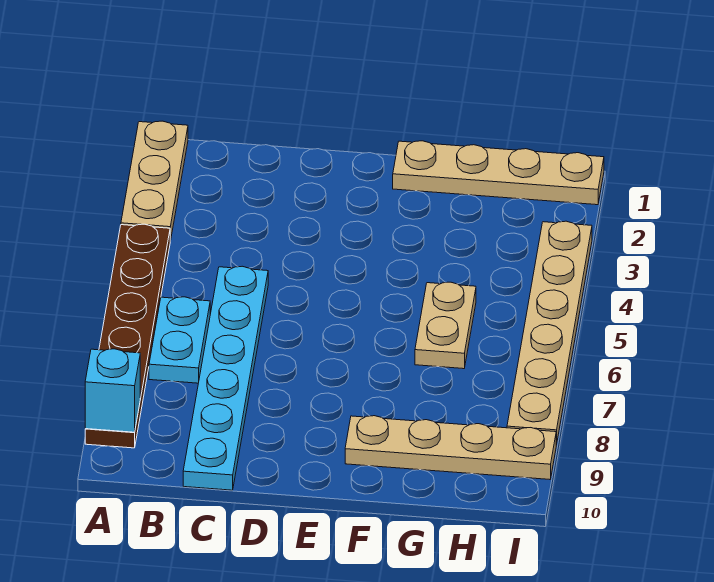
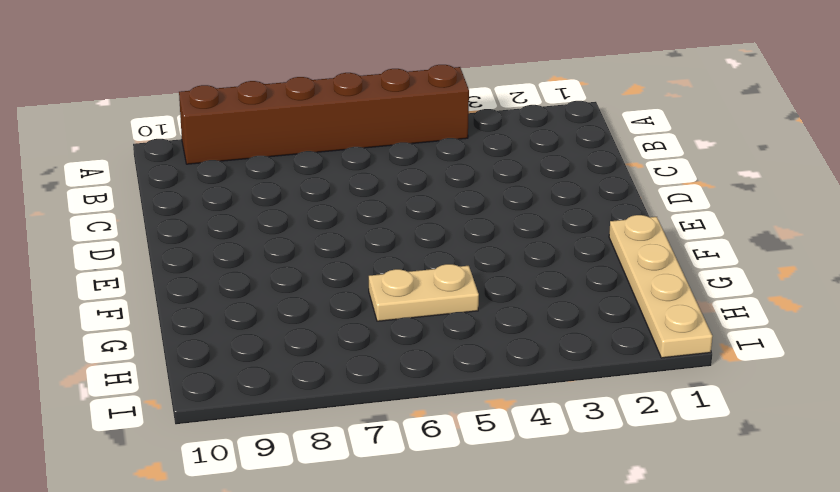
brown brick A4:A9 level 1 -> brown plate A4:A9 level 1
none -> tan plate A1:A3 level 1
none -> cyan plate B6:B7 level 1

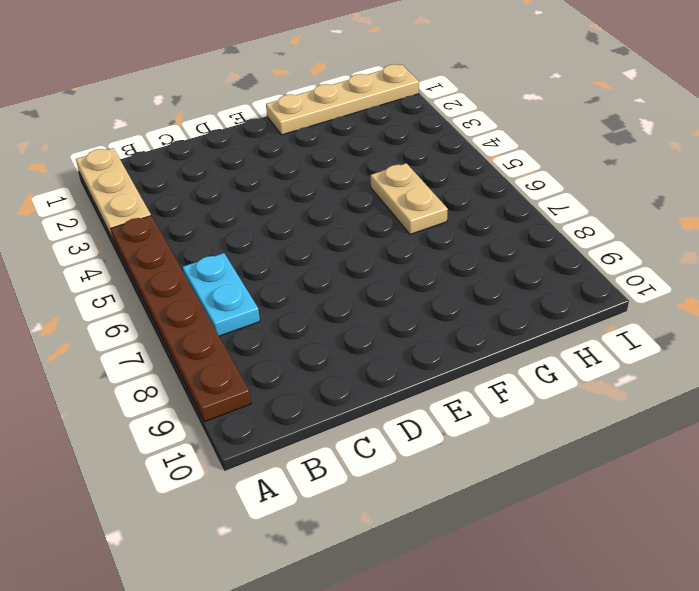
none -> cyan plate C5:C10 level 1
none -> tan plate F9:I9 level 1

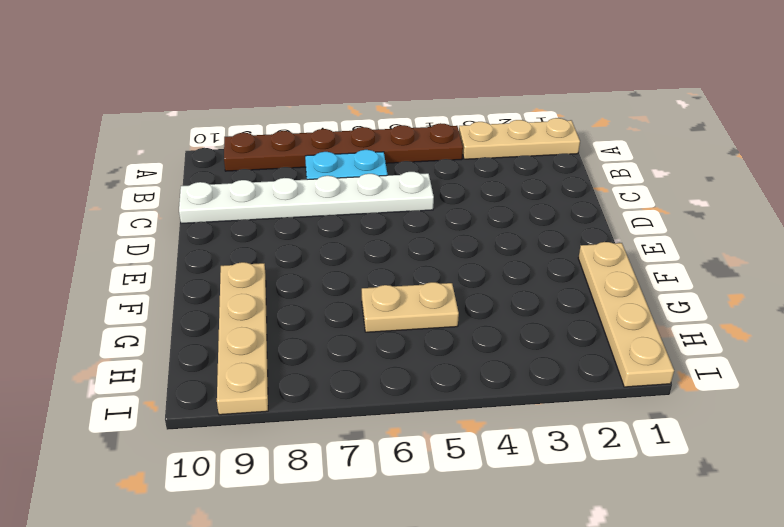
white plate C5:C10 level 1 -> cyan plate C5:C10 level 1
none -> tan plate I3:I8 level 1
none -> cyan brick A9 level 2

